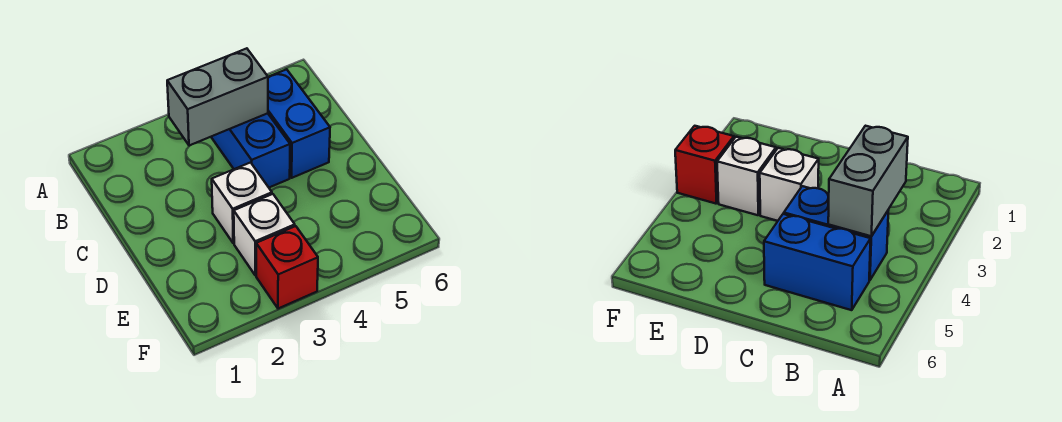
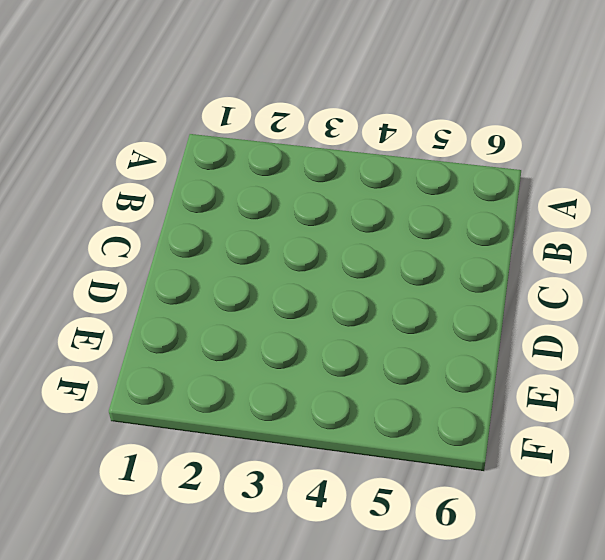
none -> blue brick B4:C4 level 1
none -> blue brick B5:C5 level 1

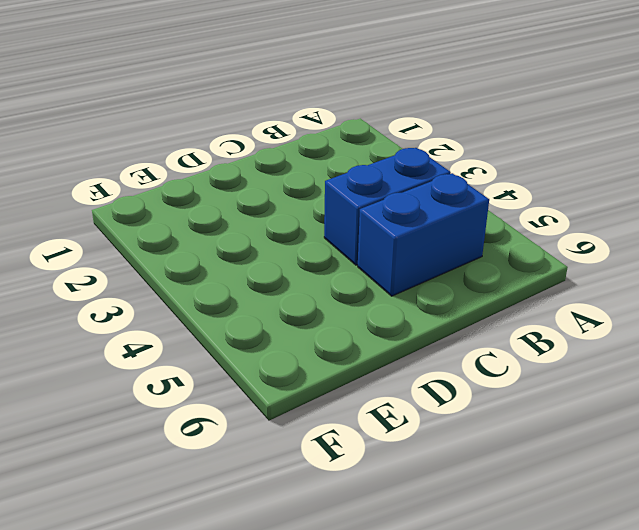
none -> white brick D3 level 1
none -> white brick E3 level 1

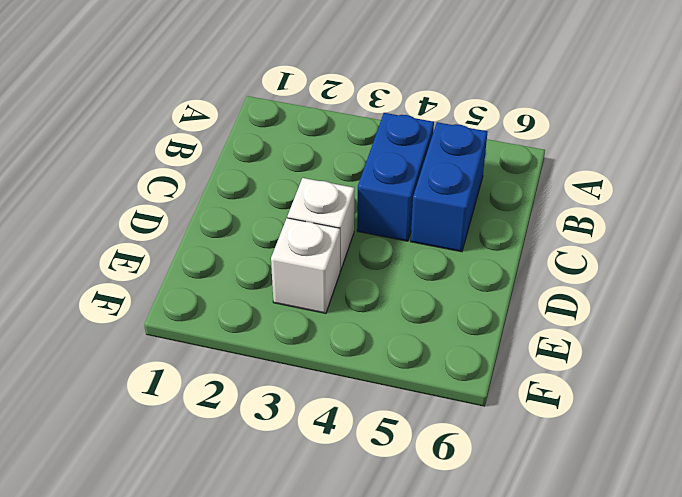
none -> red brick F3 level 1
none -> grey brick B3:B4 level 2

